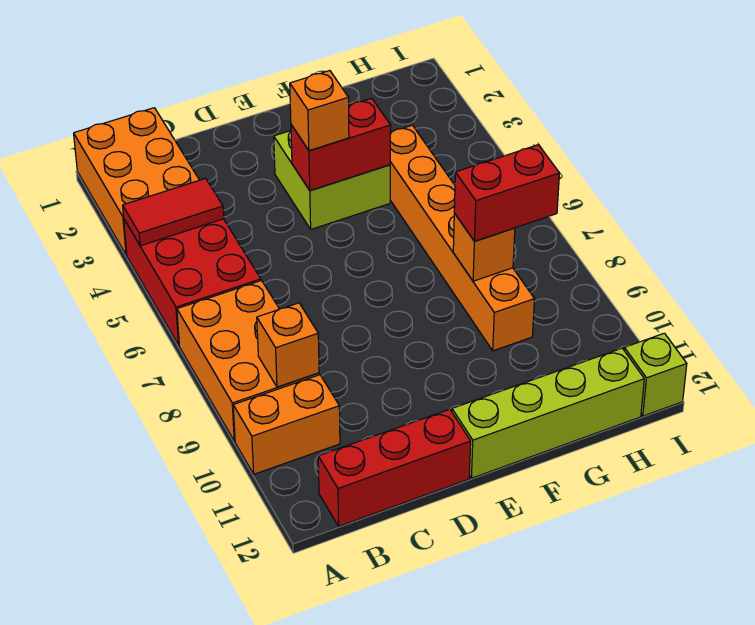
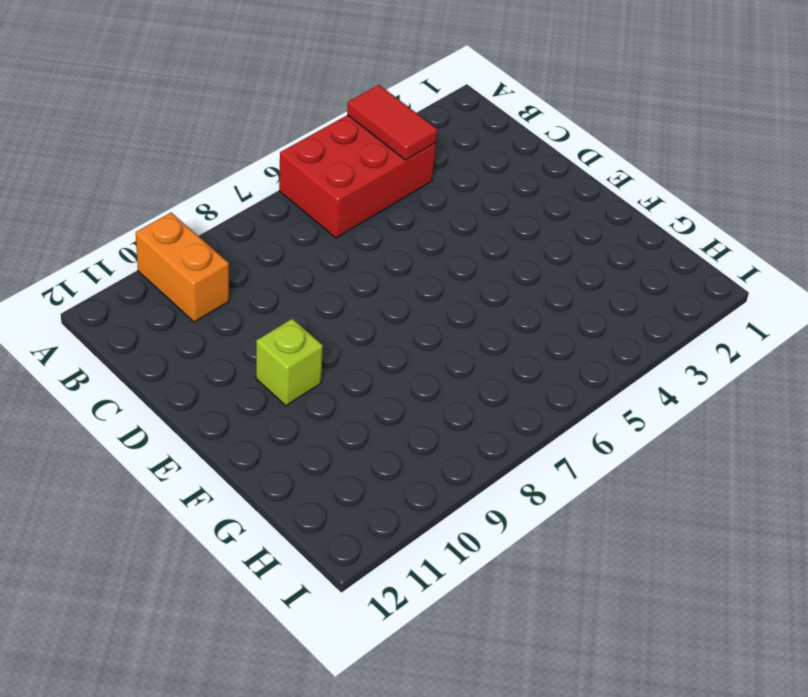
lime brick E10 level 1 -> lime brick I12 level 1
none -> orange brick A1:B3 level 1
none -> orange brick A7:B9 level 1
none -> red brick B12:D12 level 1

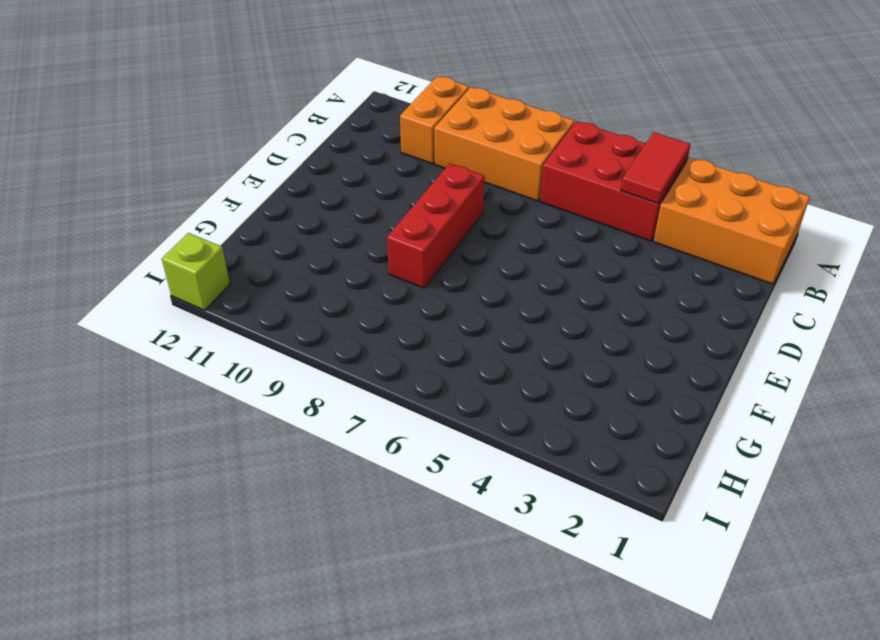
red brick D8:F8 level 1 -> red brick B12:D12 level 1
none -> lime brick E3:F4 level 1
none -> lime brick E12:H12 level 1
none -> orange brick G4:G9 level 1

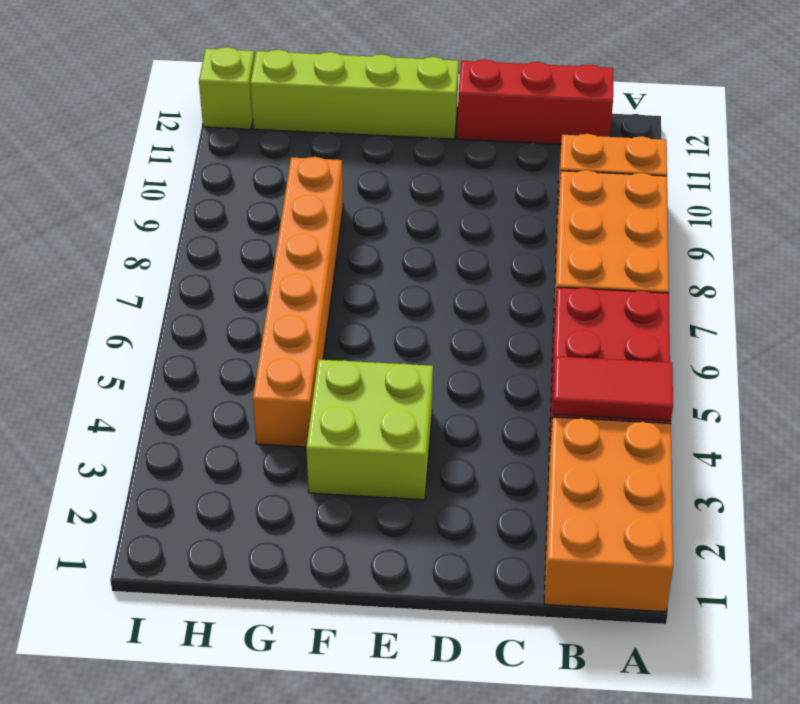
none -> orange brick B9 level 2
none -> red brick E4:F4 level 2
none -> orange brick G8 level 2

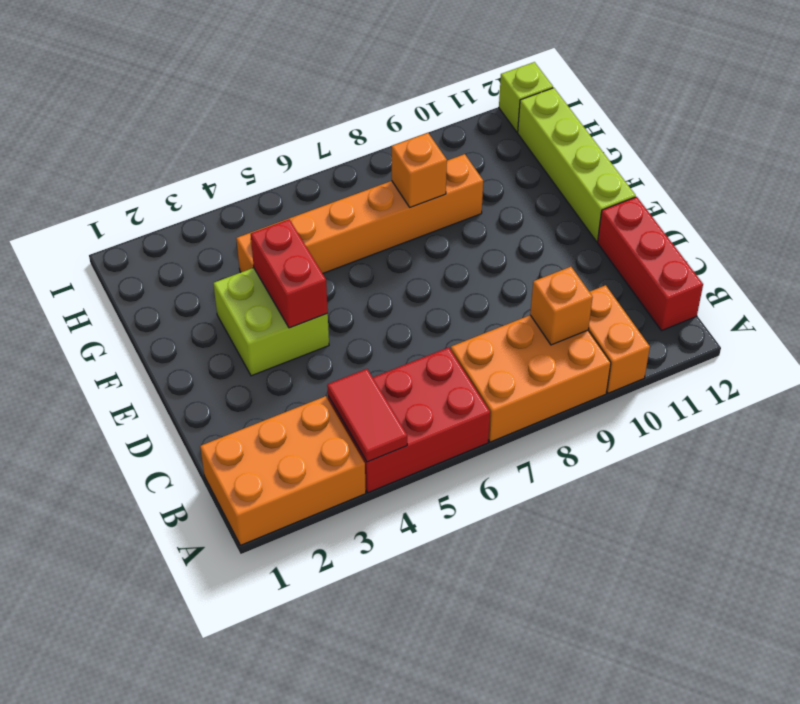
none -> orange brick E4 level 3
none -> red brick G8:H8 level 3

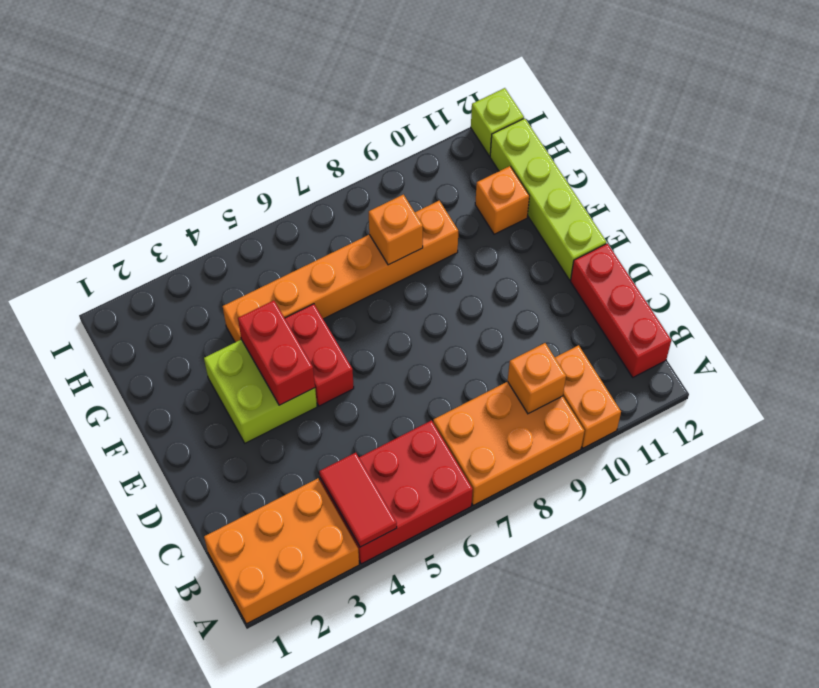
red brick E5:F5 level 1 -> red brick G8:H8 level 3
orange brick G11 level 1 -> orange brick E4 level 3

